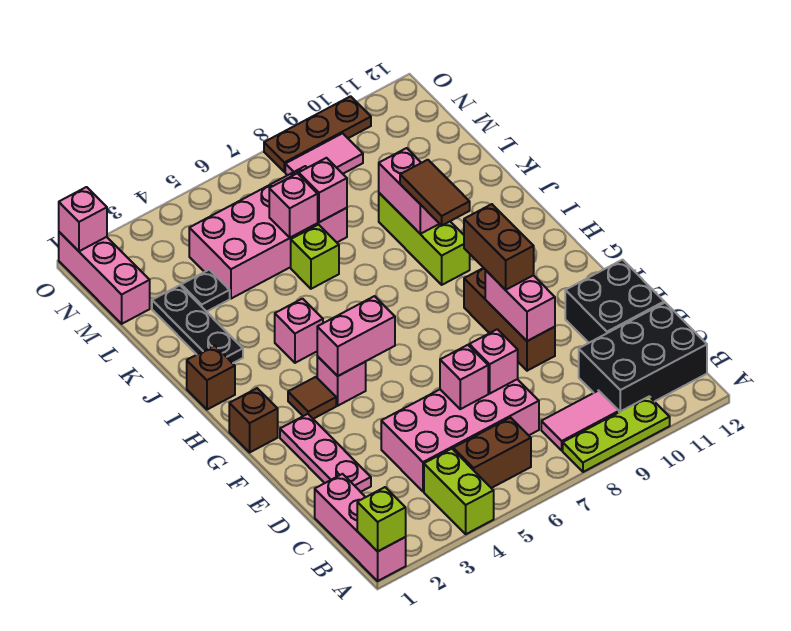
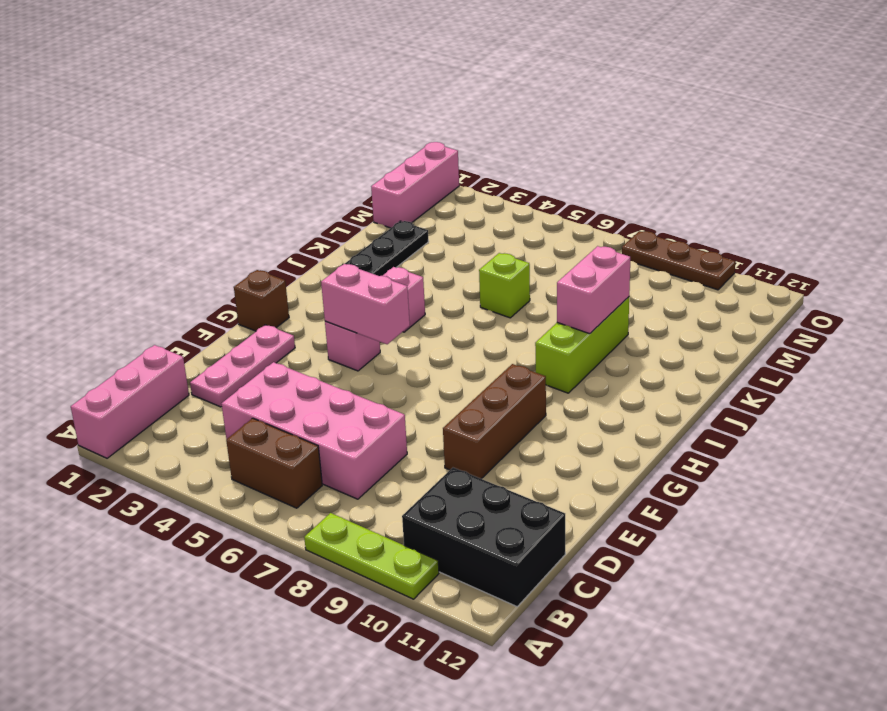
none -> lime brick A4:B4 level 1
none -> pink tile B8:B9 level 1
none -> black brick D11:E12 level 1
none -> brown tile G3 level 1

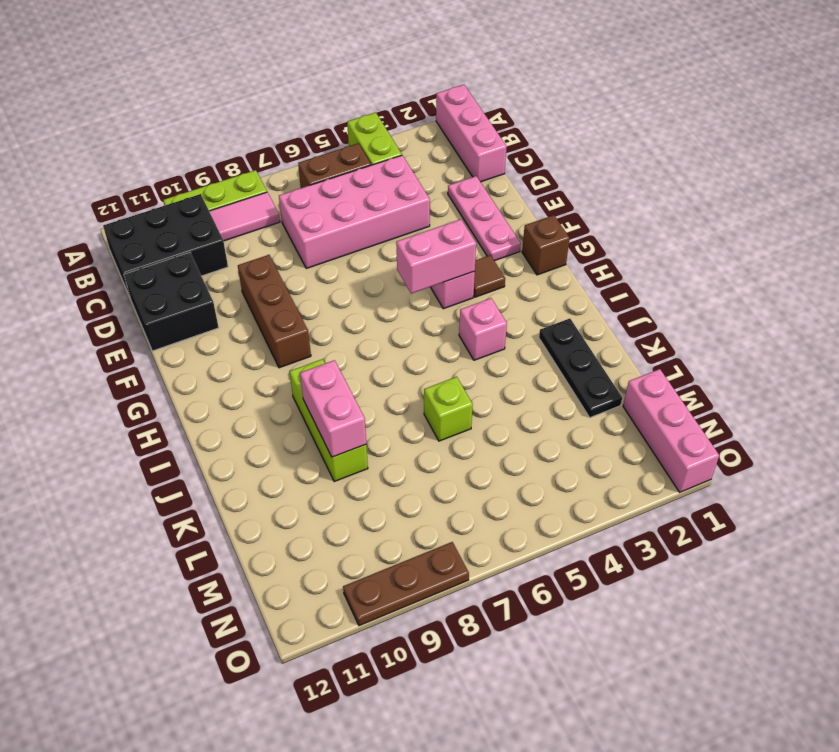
none -> brown brick I1 level 1
none -> black plate L3 level 1
none -> pink brick L4:M7 level 1
none -> pink tile N8:N9 level 1

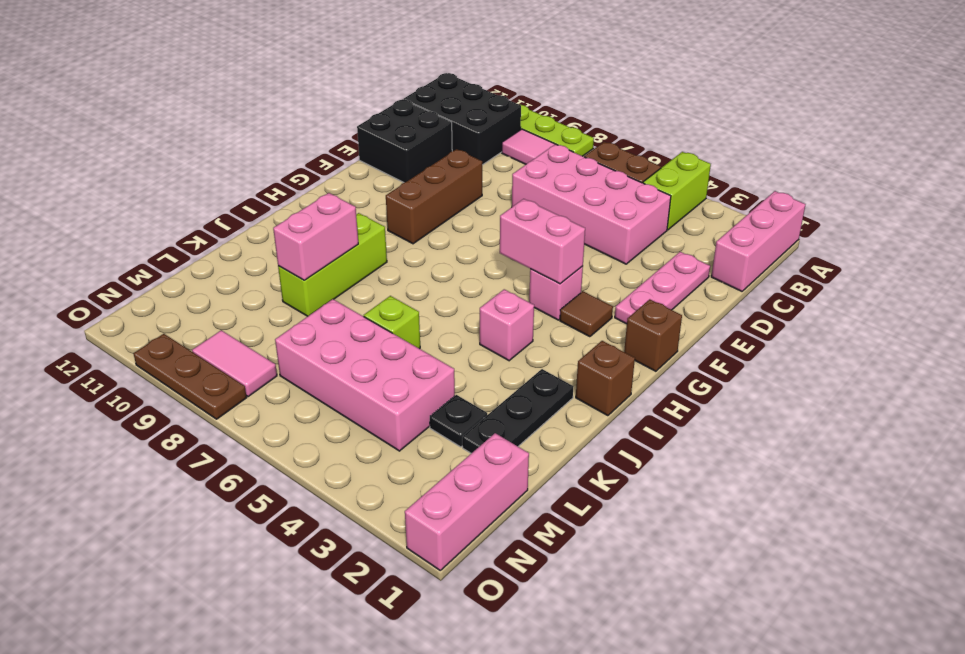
none -> lime brick A1 level 2
none -> pink brick D6 level 2
none -> pink brick D7 level 2
none -> pink brick E9:F9 level 2

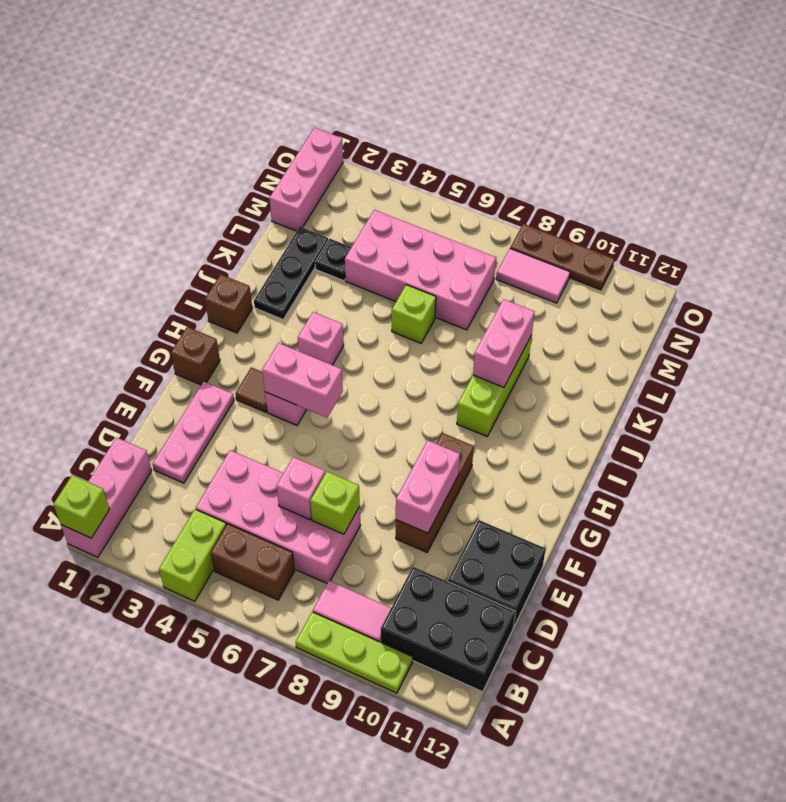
lime brick D7 level 2 -> pink brick D7 level 2
none -> pink brick L6 level 2
none -> pink brick L7 level 2
none -> pink brick O1 level 2
none -> brown brick F9:G9 level 3

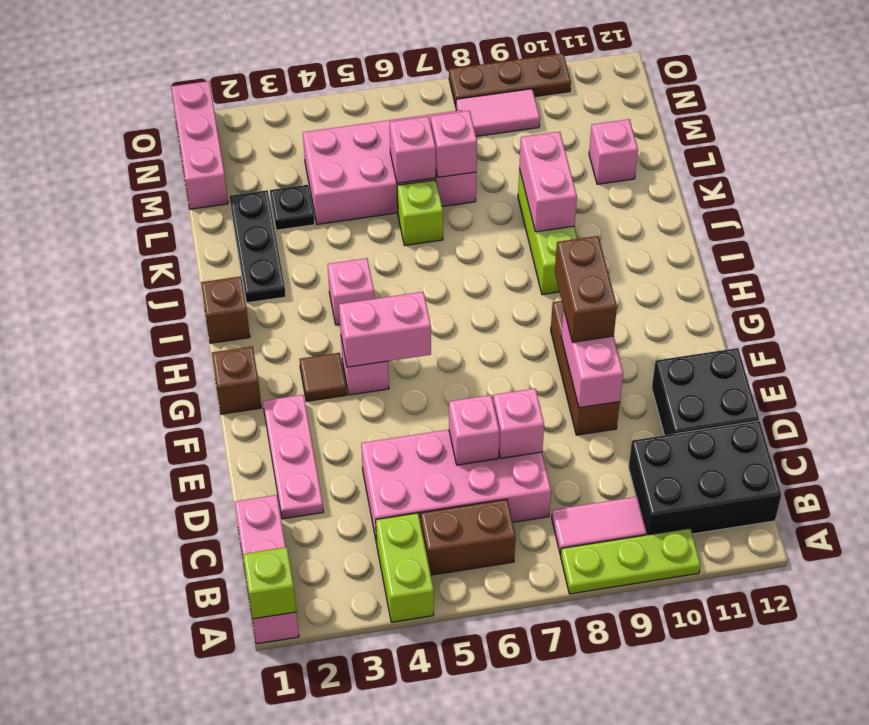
pink brick L11 level 1 -> pink brick O1 level 2
none -> brown tile I9:J9 level 3

